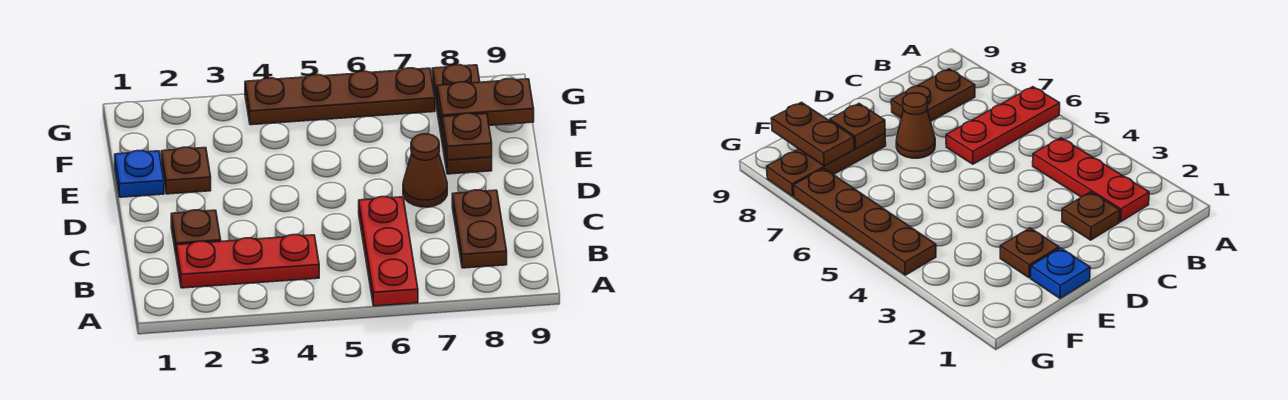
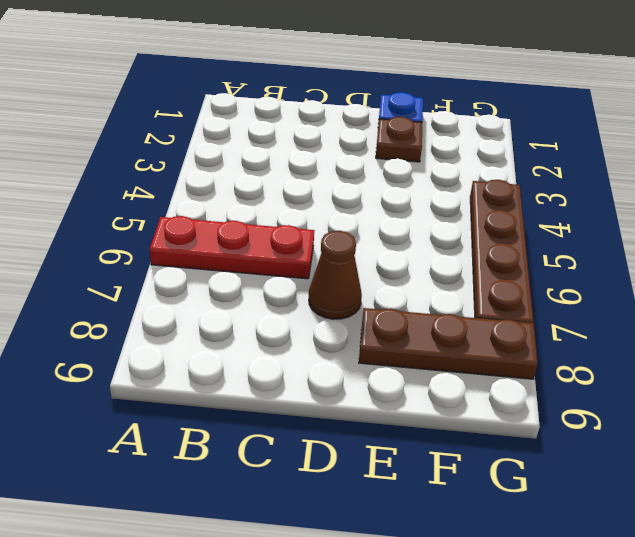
none -> red plate B2:B4 level 1
none -> brown plate B8:C8 level 1

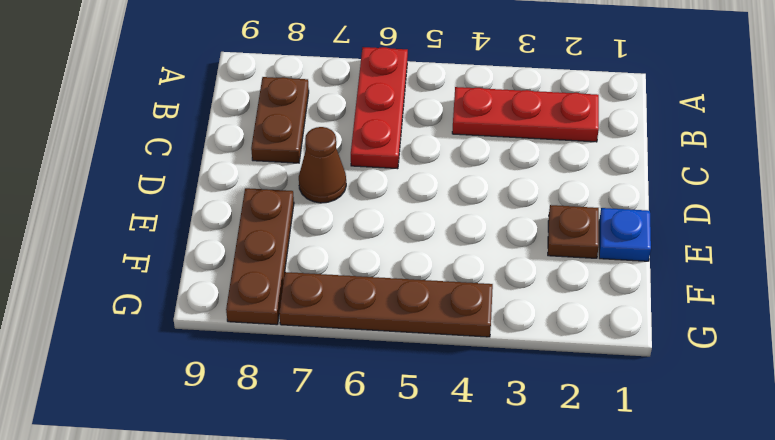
none -> brown plate C2 level 1
none -> brown plate E8 level 2

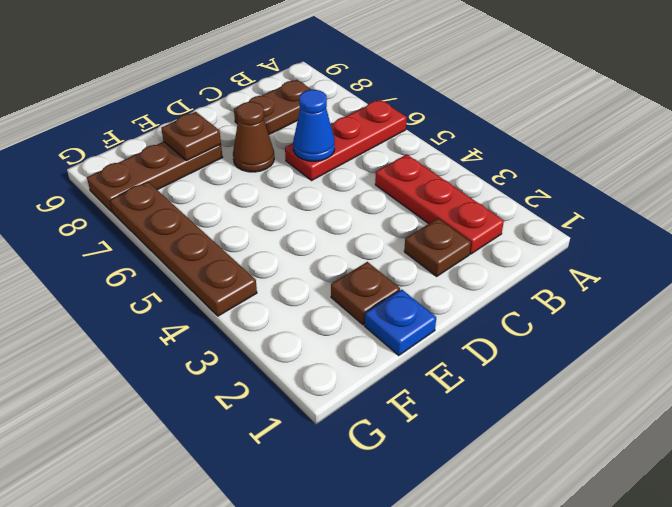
blue cone C6 level 2 -> none
none -> brown plate F8:F9 level 2

